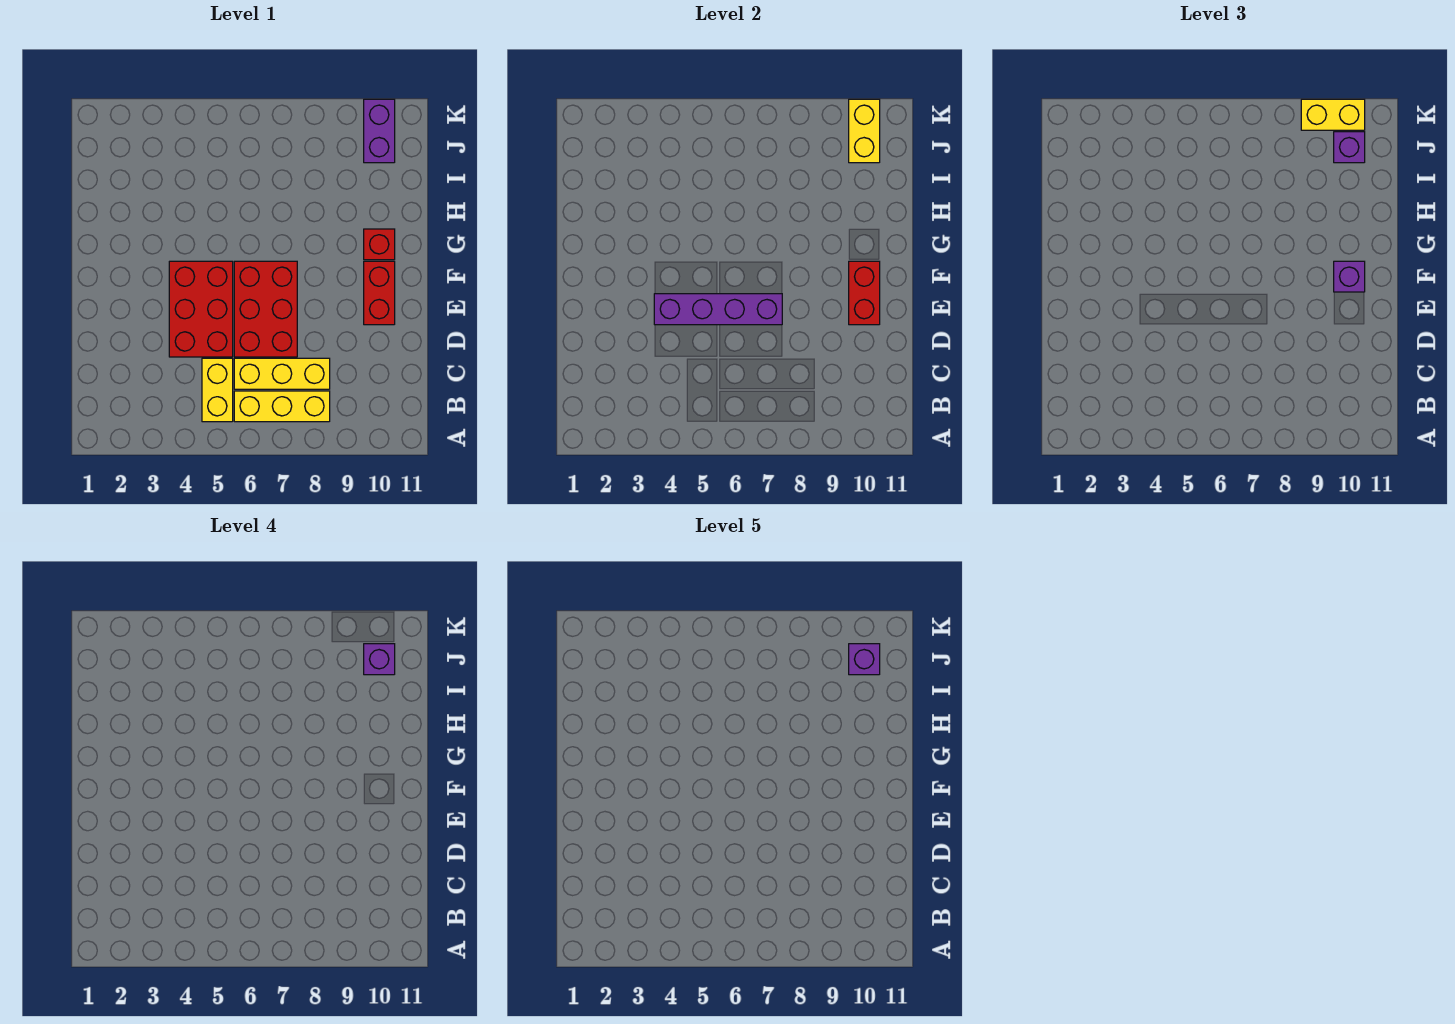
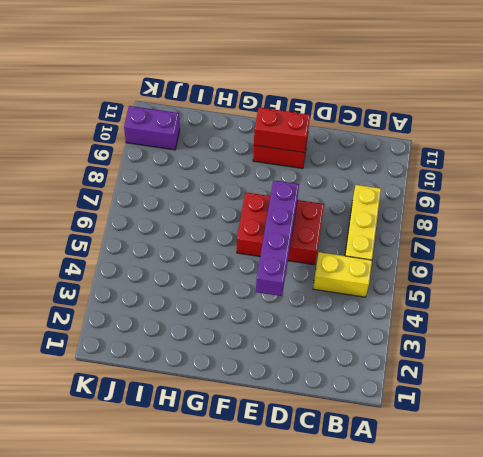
none -> yellow brick C6:C8 level 1
none -> red brick D4:F5 level 1
none -> red brick G10 level 1

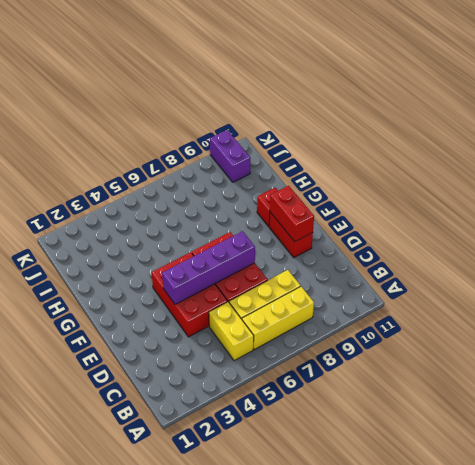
none -> yellow brick J10:K10 level 2
none -> purple brick F10 level 3
none -> purple brick J10 level 3

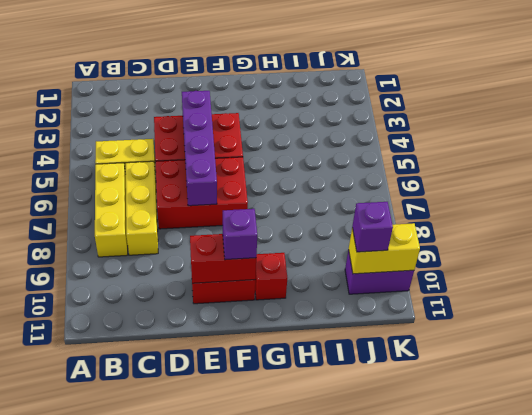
none -> yellow brick K9:K10 level 3
none -> purple brick J10 level 4
none -> purple brick J10 level 5

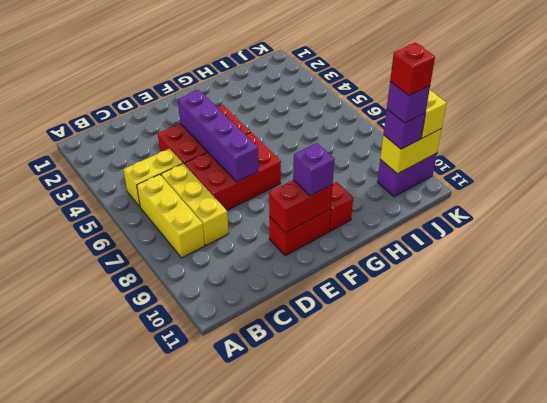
red brick J10 level 5 -> purple brick J10 level 5

